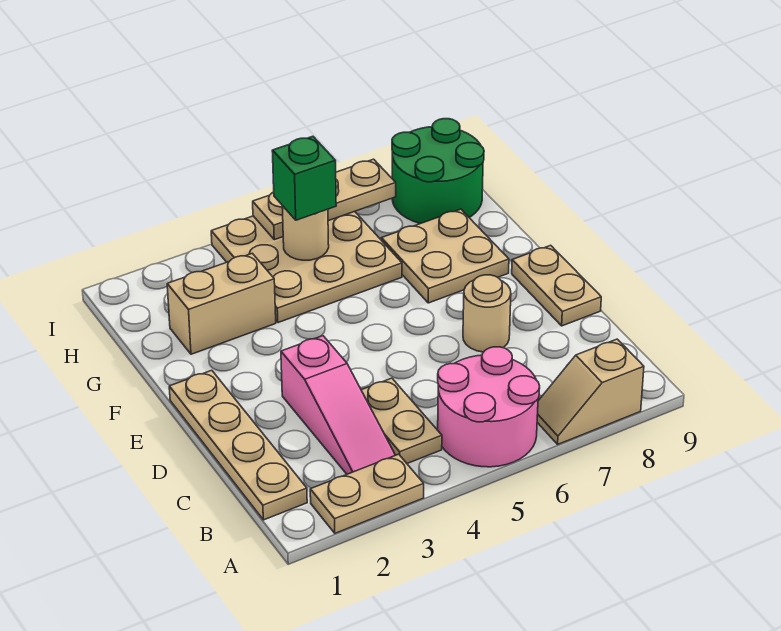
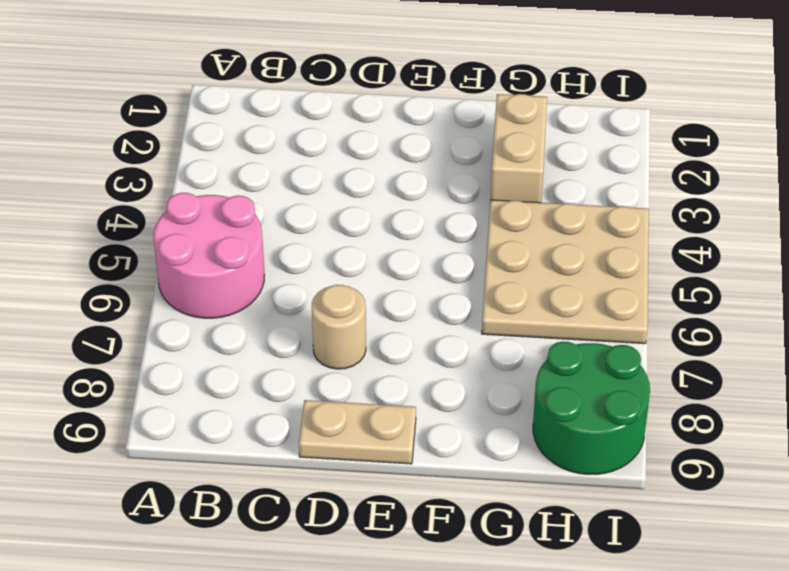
none -> tan plate A2:A3 level 1
none -> tan slope A7:A8 level 1 top 8
none -> tan plate B1:E1 level 1

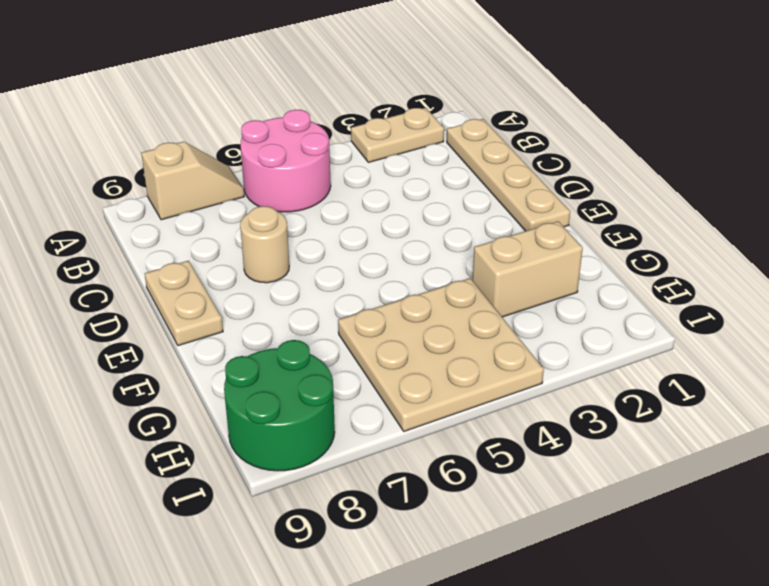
none -> pink slope B3:D3 level 1 top D
none -> tan plate B4:C4 level 1
none -> tan plate F7:G8 level 1

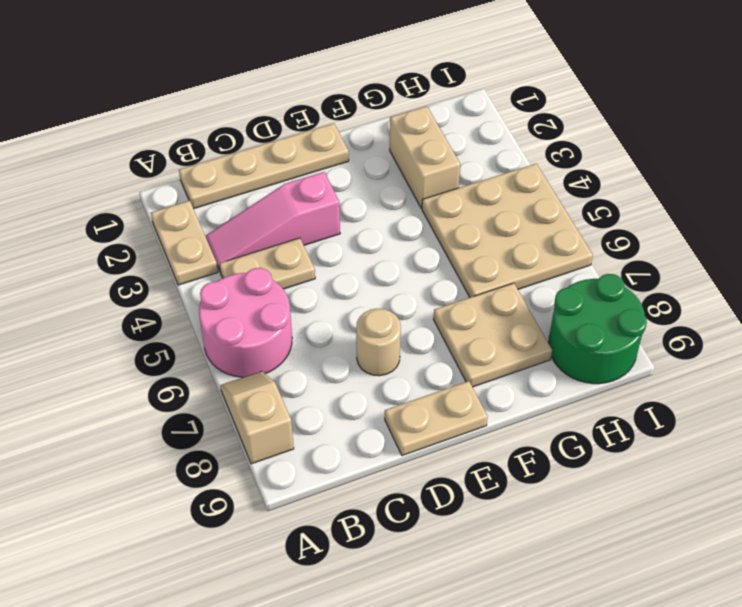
none -> tan round brick H5 level 2
none -> tan plate I5:I7 level 2
none -> green brick H5 level 3

